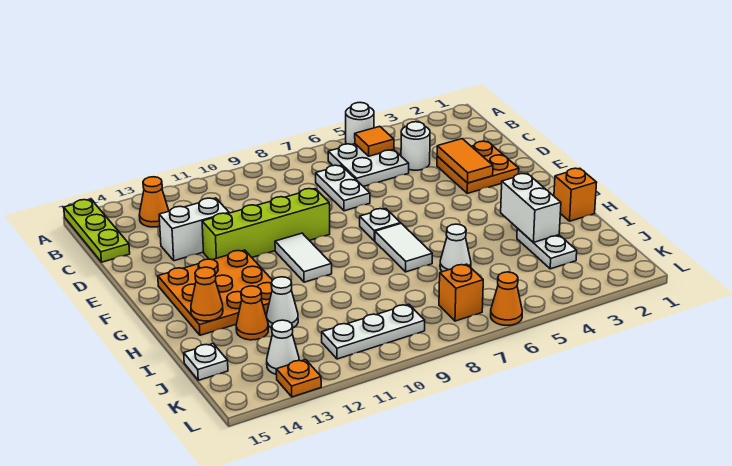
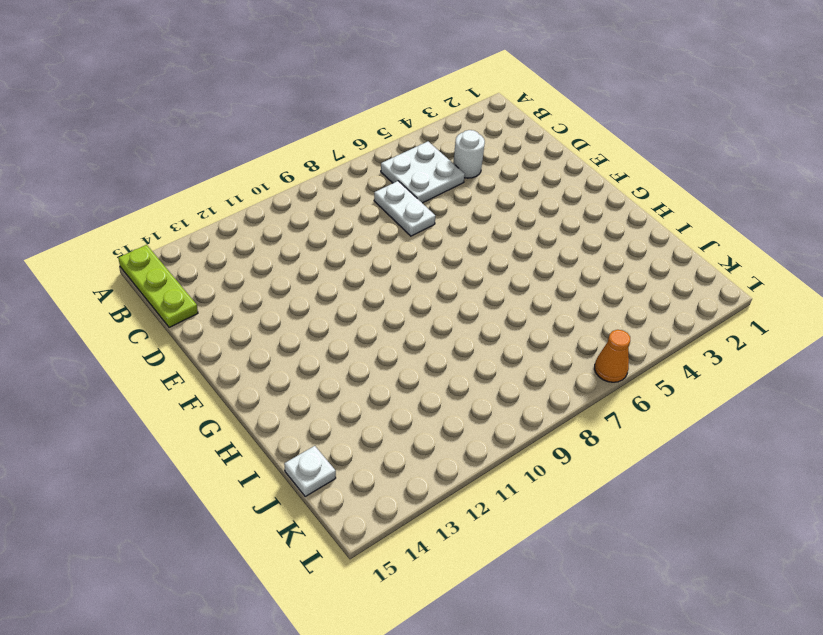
none -> white round brick A5 level 1
none -> orange cone B13 level 1
none -> orange plate D2:E3 level 1

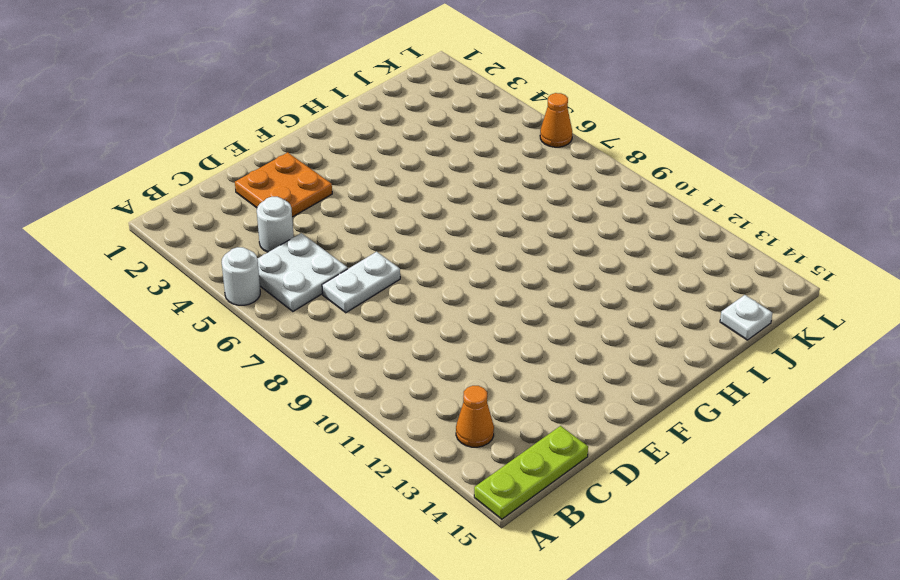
none -> white brick D12:D13 level 1
none -> lime brick E9:E12 level 1
none -> white plate F7 level 1

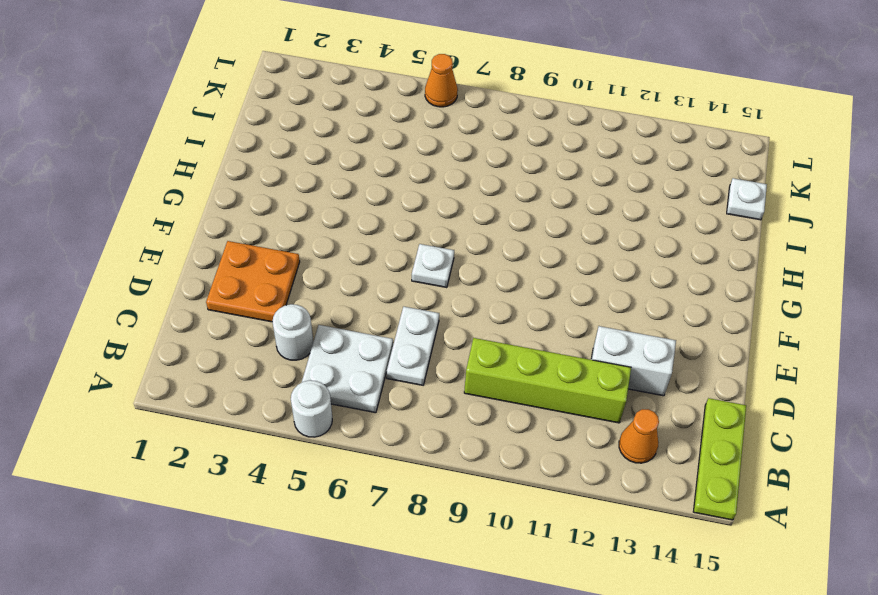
lime brick C9:C12 level 1 -> lime brick E9:E12 level 1
none -> white tile F10:G10 level 1
none -> orange plate F12:H14 level 1
none -> white tile G7:H7 level 1

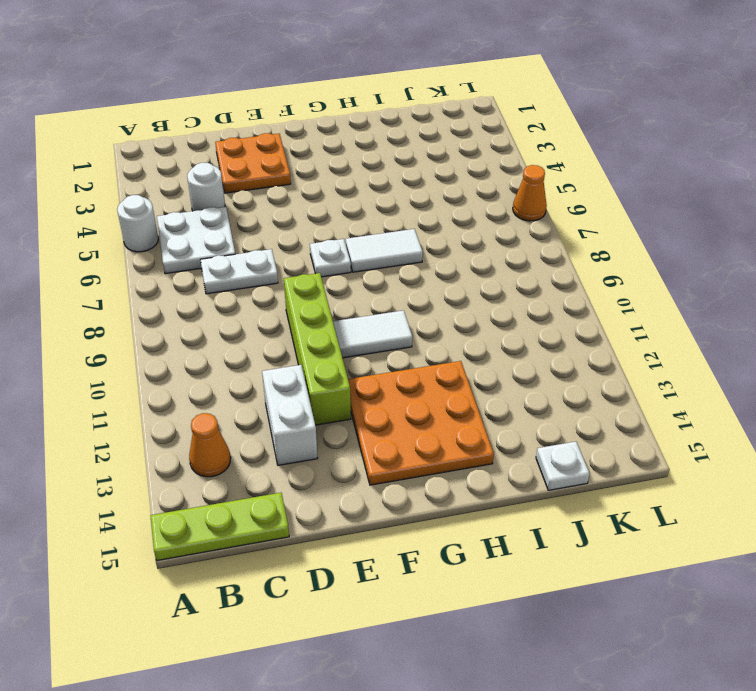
none -> orange brick H1 level 1
none -> white plate I3:J3 level 1
none -> white cone I6 level 1

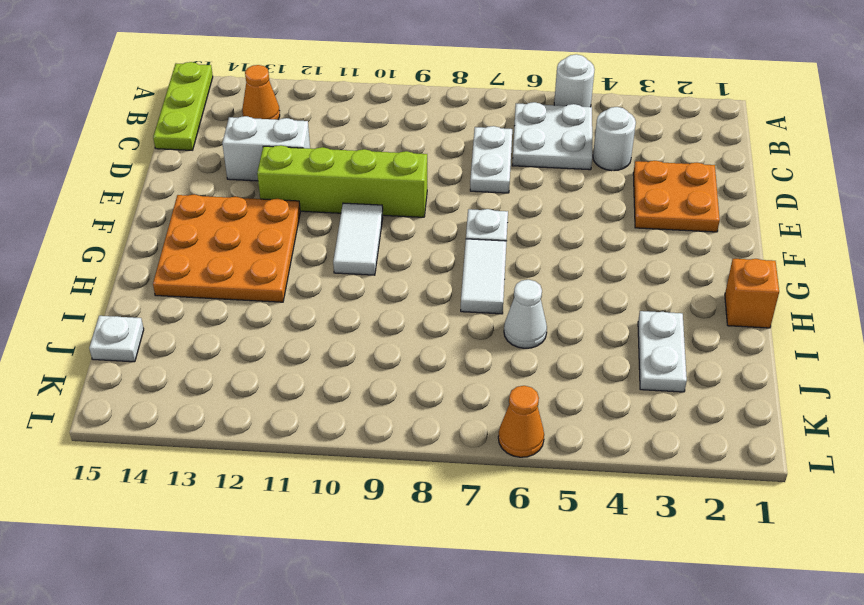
none -> white cone I12 level 1
none -> orange cone I13 level 1
none -> orange brick K7 level 1

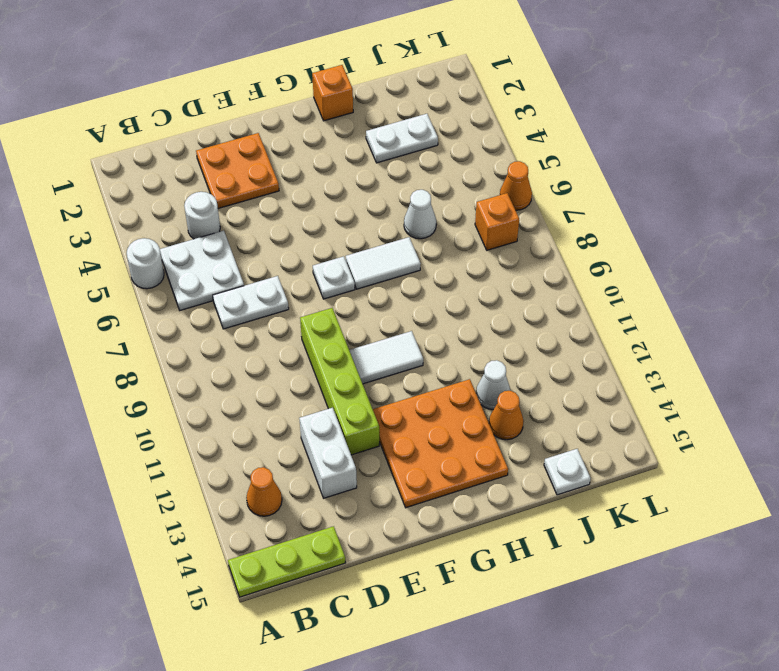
none -> white plate K9:K11 level 1
none -> white cone K13 level 1
none -> orange plate L13 level 1

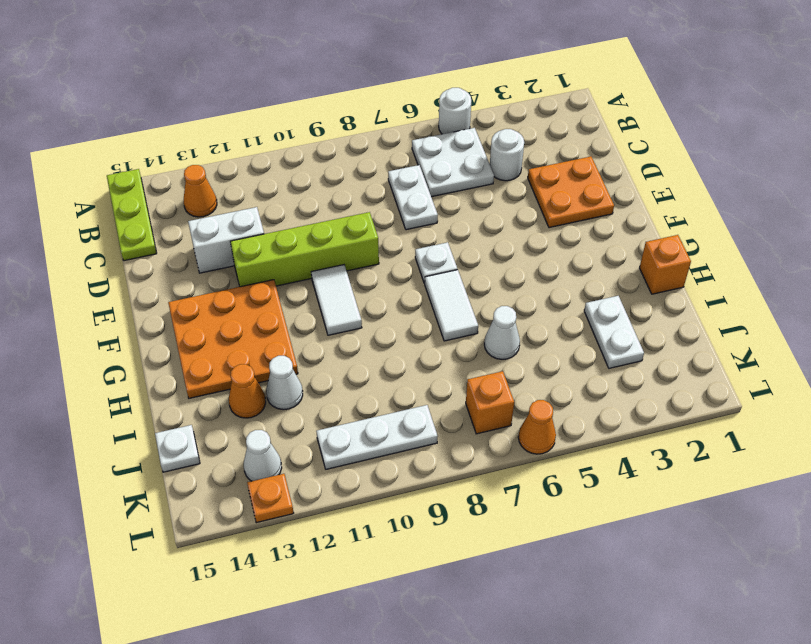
none -> orange tile B5 level 2
none -> orange tile D3:E3 level 2
none -> white brick H3:I3 level 2

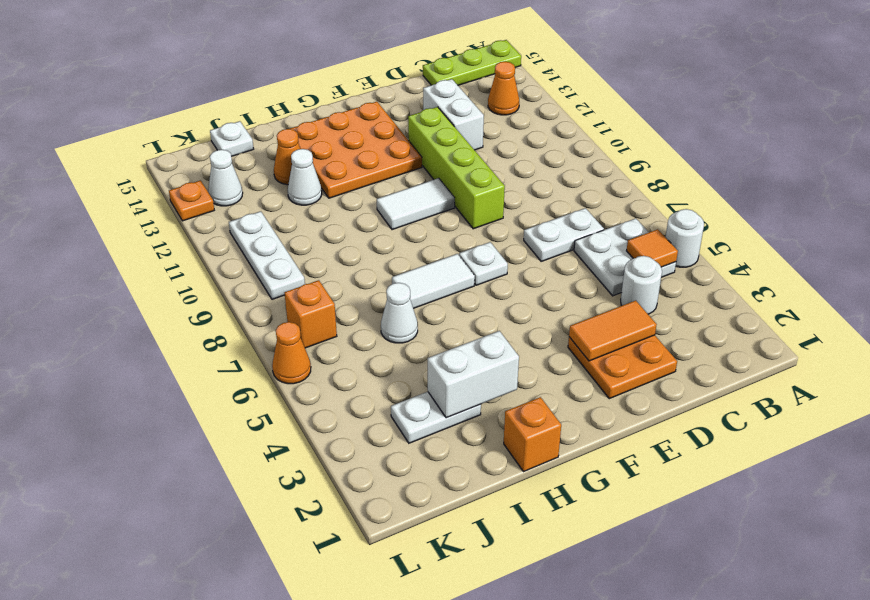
none -> orange cone H14 level 2

